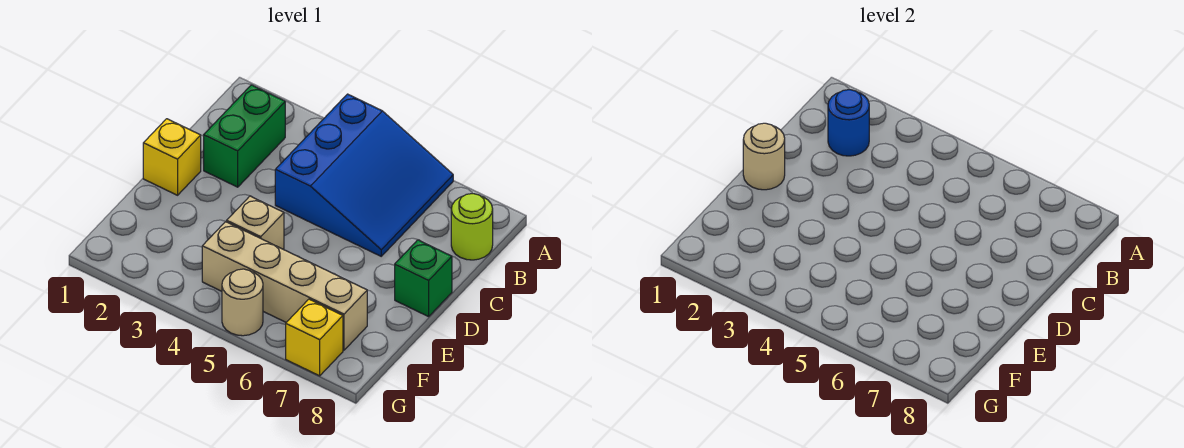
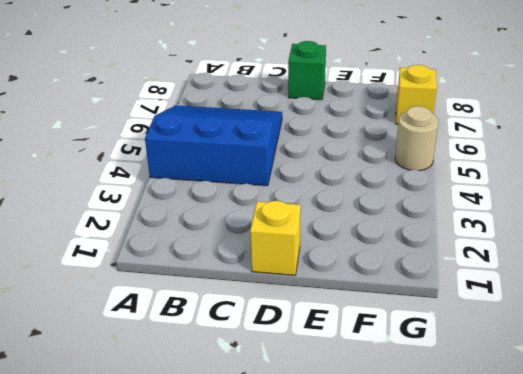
none -> green brick B2:C2 level 1
none -> lime round brick B8 level 1

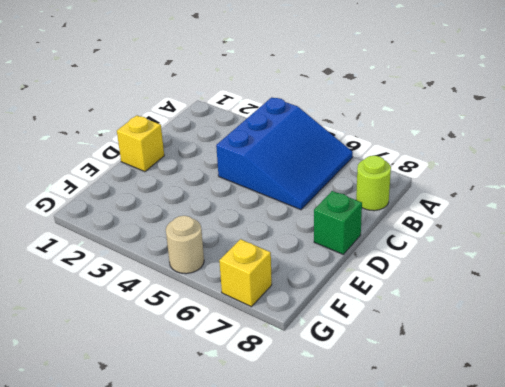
none -> green brick B2:C2 level 1
none -> tan brick E4 level 1

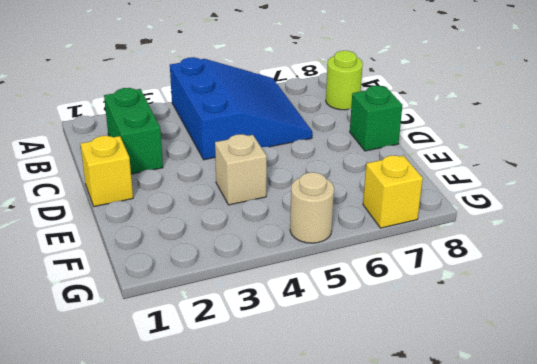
none -> tan brick F4:F7 level 1
none -> blue round brick B2 level 2

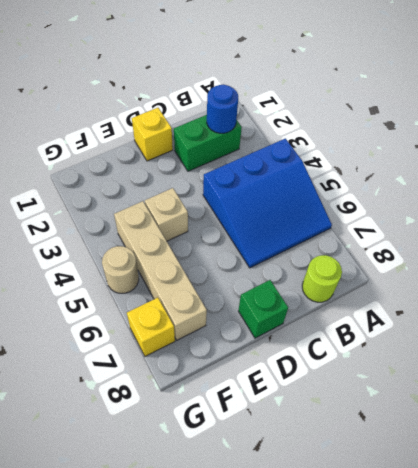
none -> tan round brick D1 level 2

